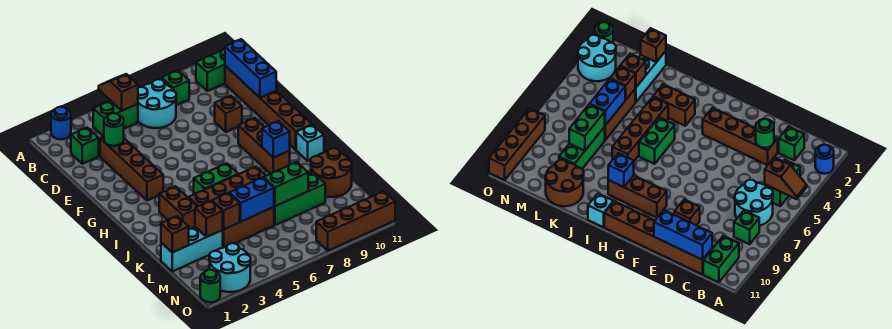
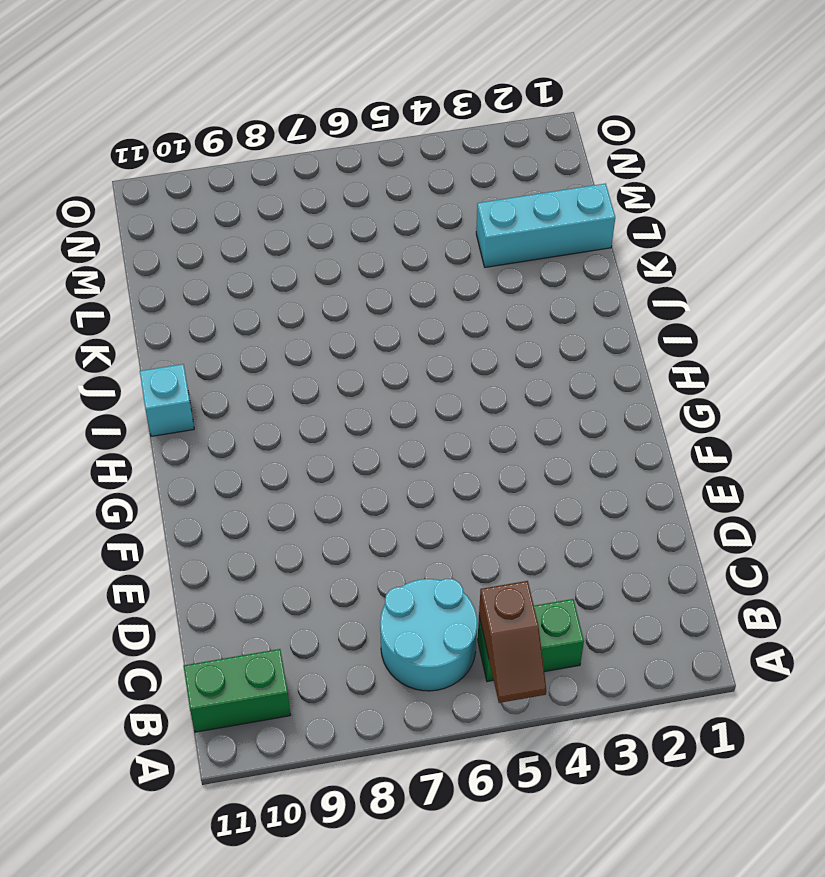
none -> blue round brick A2 level 1
none -> green brick B8 level 1
none -> green brick C2 level 1
none -> brown brick C11:H11 level 1

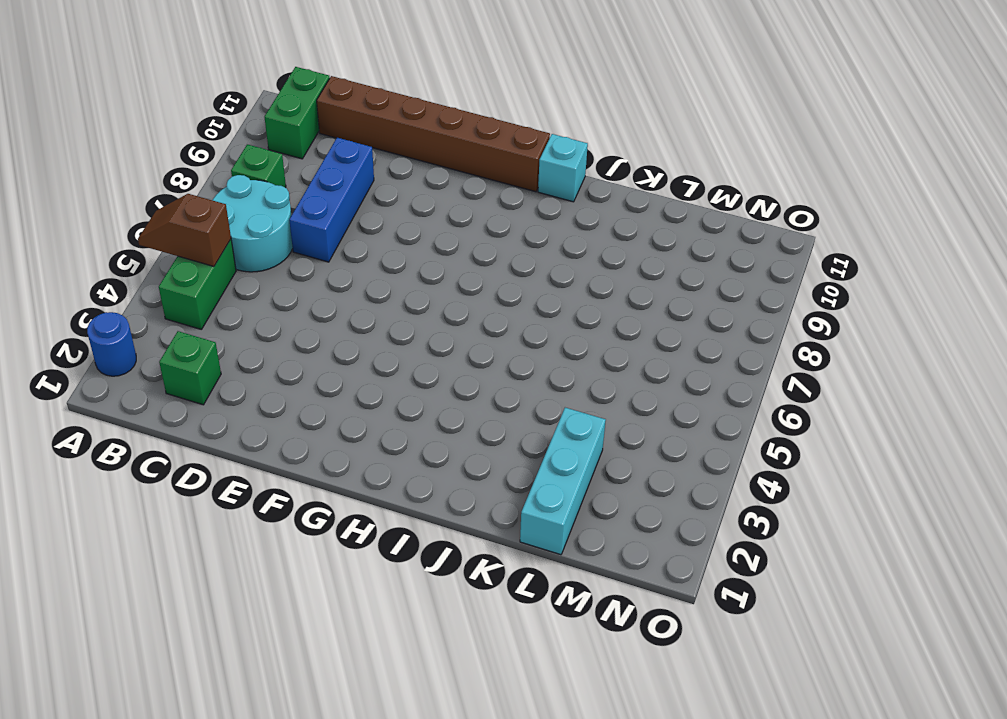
blue brick D7:D9 level 1 -> blue brick C11:E11 level 2
none -> brown brick D3:G3 level 1
none -> brown brick E9 level 1
none -> brown brick G9:I9 level 1
none -> brown brick I3:J3 level 1

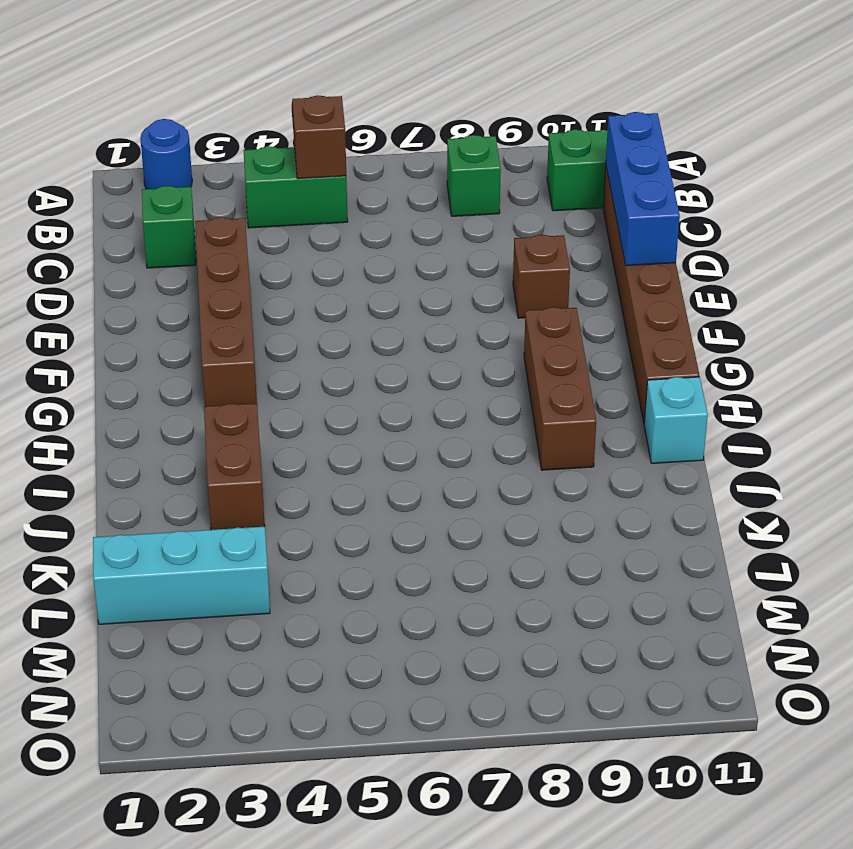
none -> cyan round brick B6:C7 level 1
none -> green brick I5:I6 level 1
none -> brown brick J4:J7 level 1
none -> brown round brick K10:L11 level 1

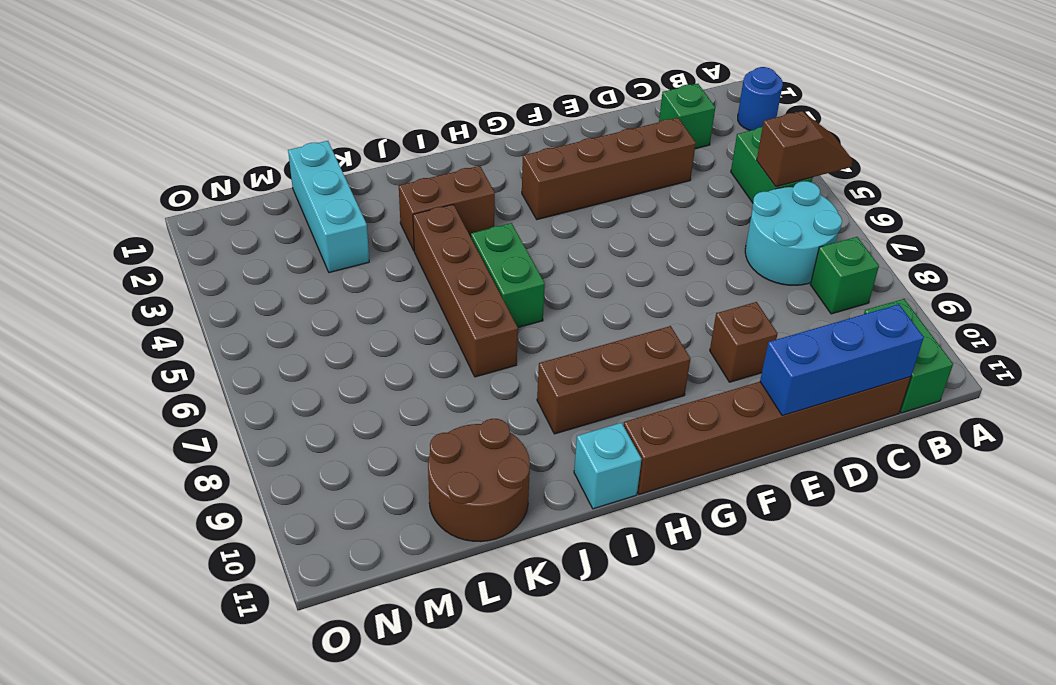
none -> brown brick L4:L6 level 1
none -> green brick L7:L9 level 1
none -> cyan round brick N2:O3 level 1
none -> green round brick O1 level 1

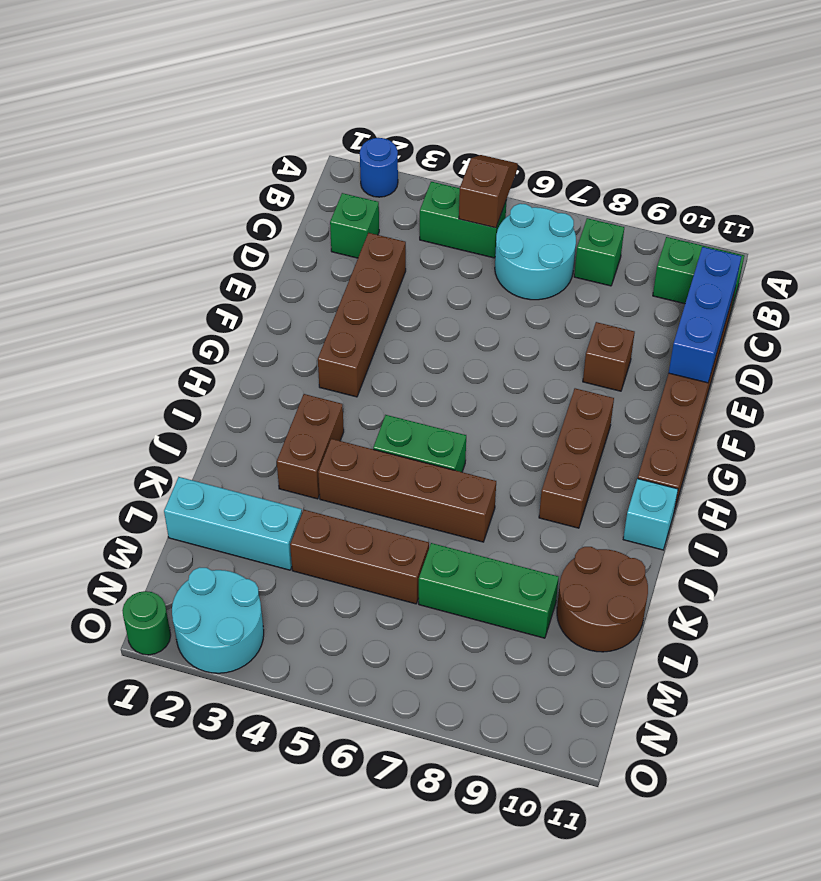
none -> brown brick O8:O11 level 1
none -> green round brick D3 level 2
none -> blue brick I9 level 2
none -> brown brick L1 level 2

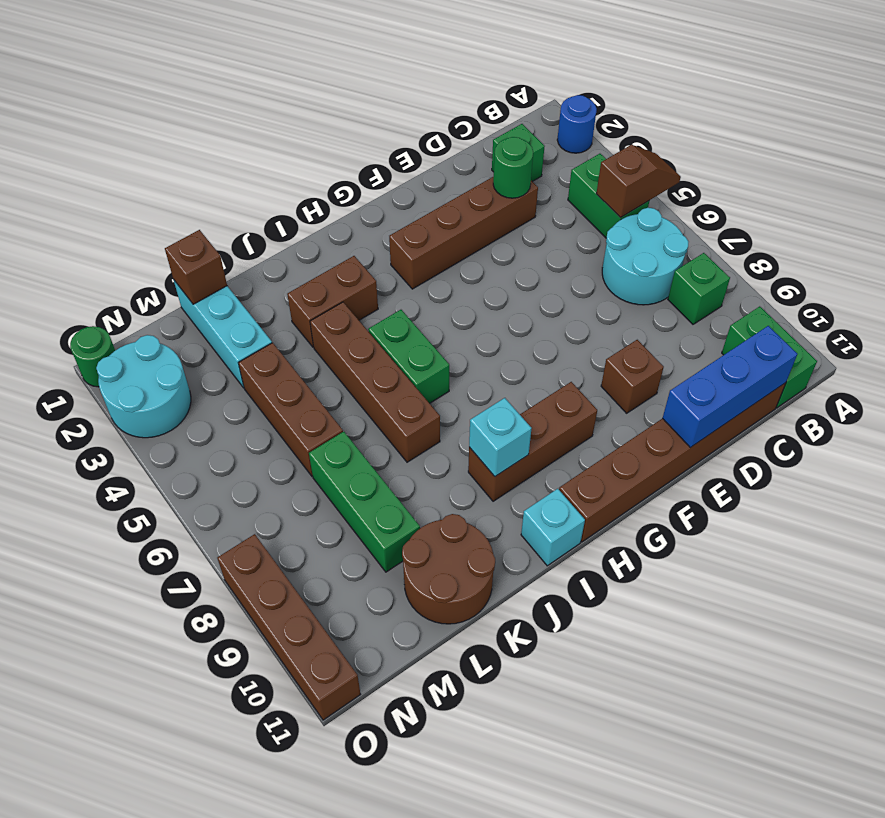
cyan brick I9 level 2 -> blue brick I9 level 2
none -> brown brick L3 level 2
none -> brown brick L4 level 2
none -> blue brick L5:L6 level 2
none -> green brick L7:L8 level 2

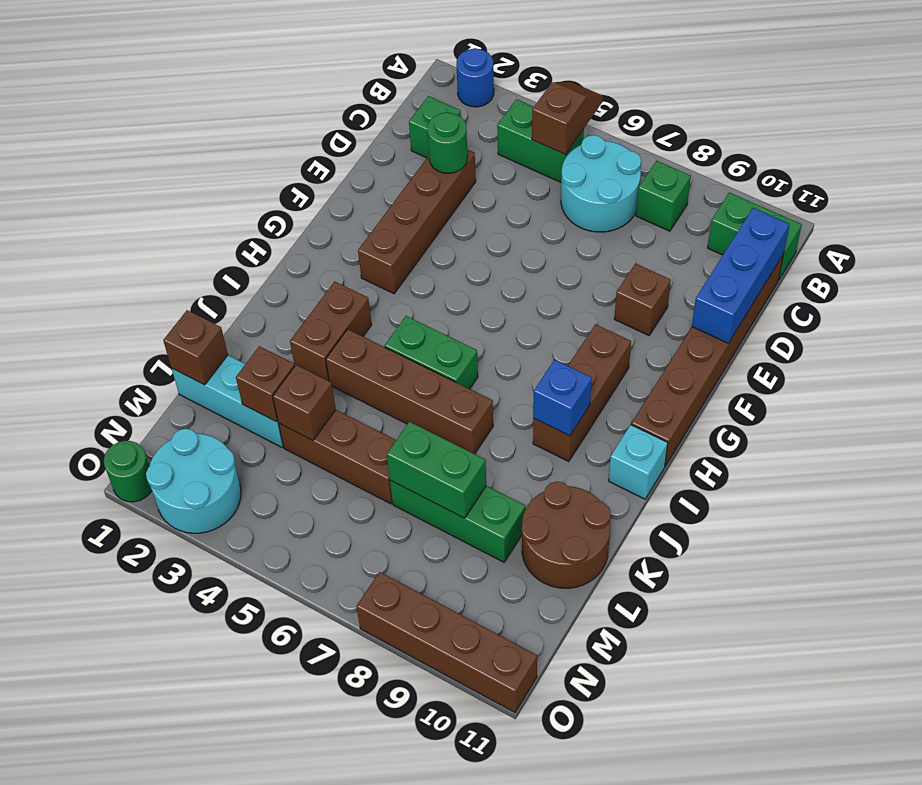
none -> blue brick L5:L6 level 2

